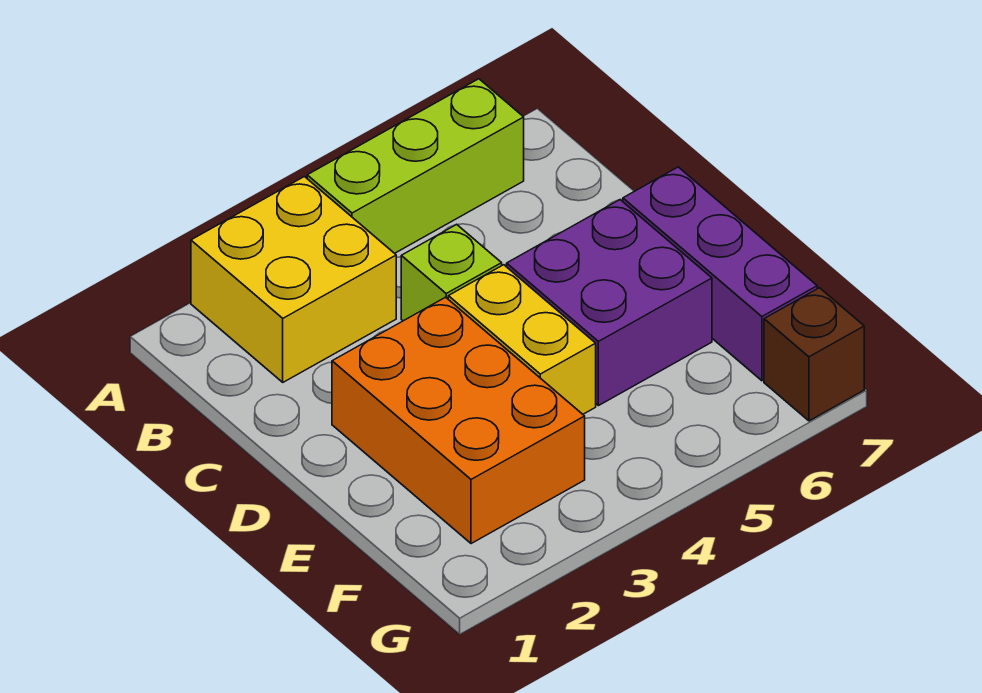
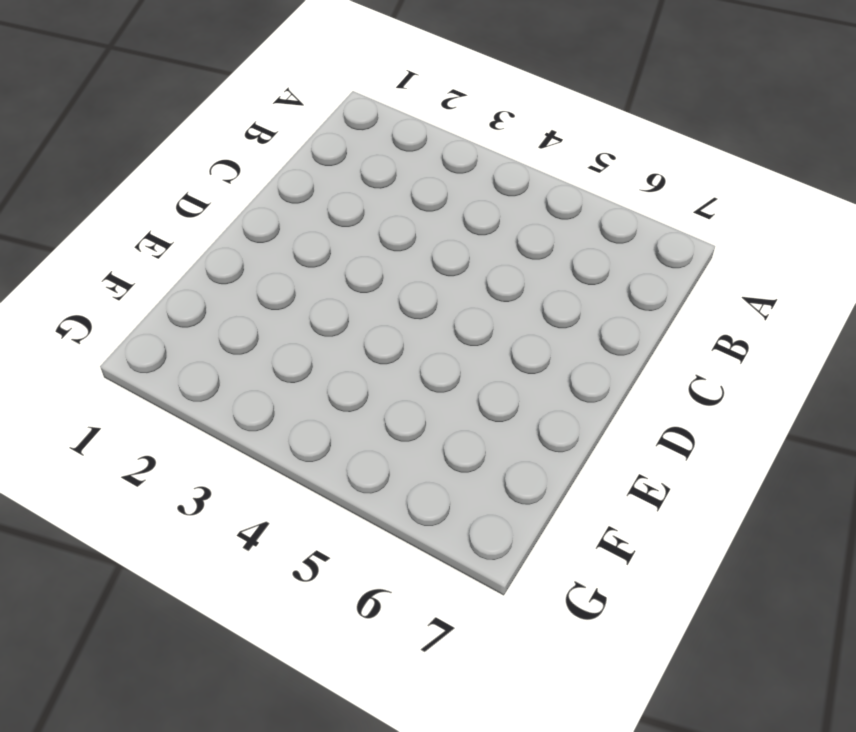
none -> yellow brick A2:B3 level 1
none -> lime brick A4:A6 level 1

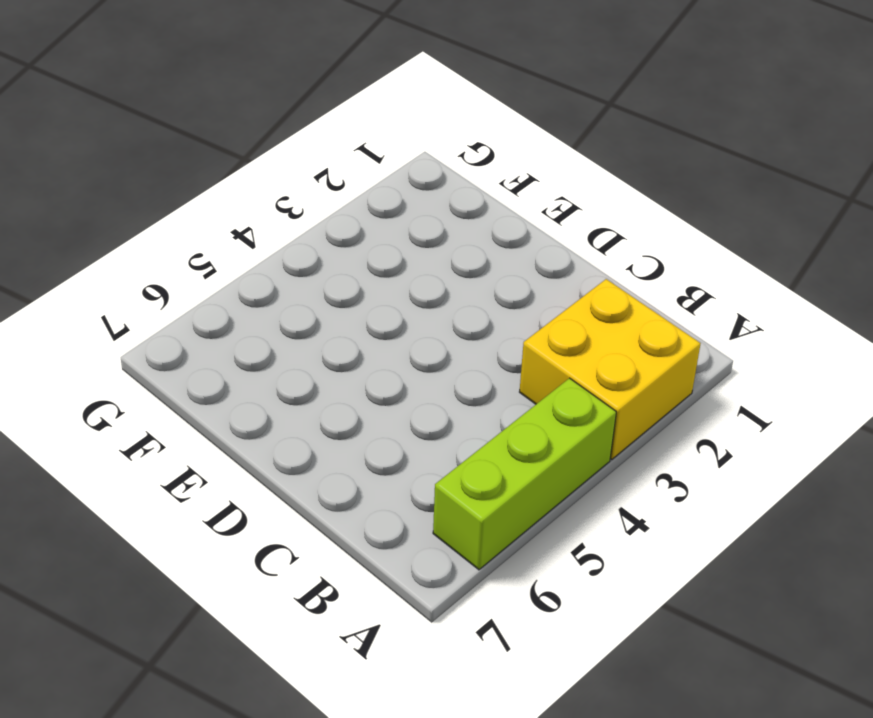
none -> lime brick C4 level 1
none -> orange brick D2:F3 level 1

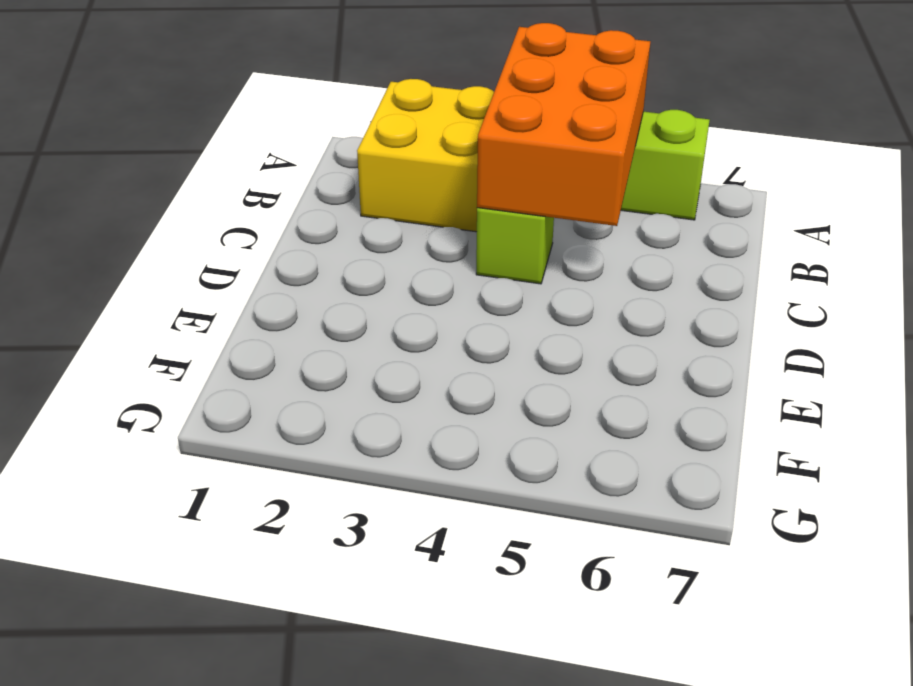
orange brick A4:C5 level 2 -> orange brick D2:F3 level 1
none -> yellow brick D4:E4 level 1
none -> purple brick D5:E6 level 1

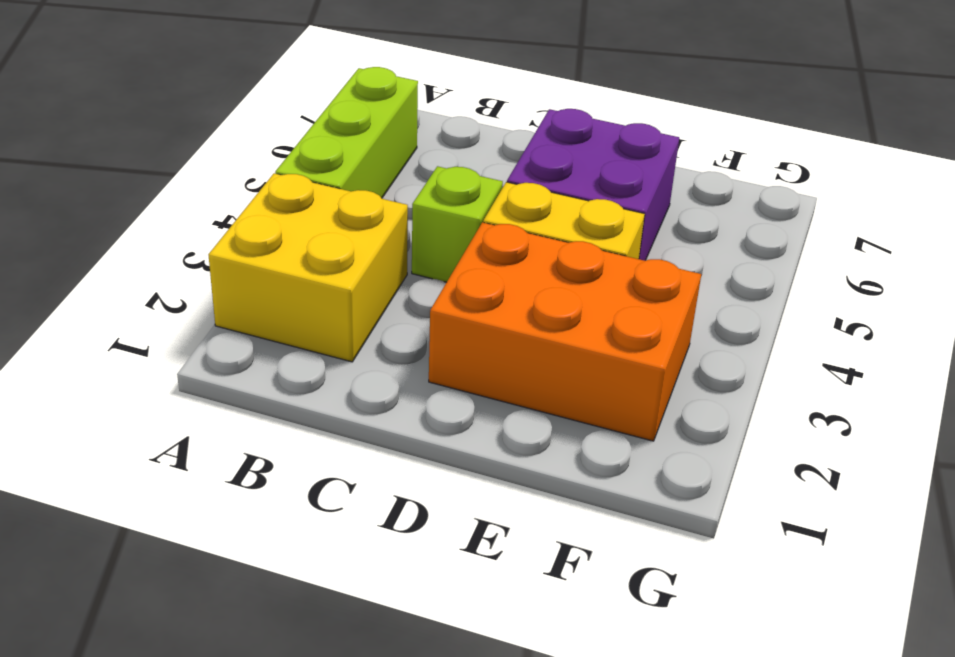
none -> purple brick D7:F7 level 1
none -> brown brick G7 level 1

